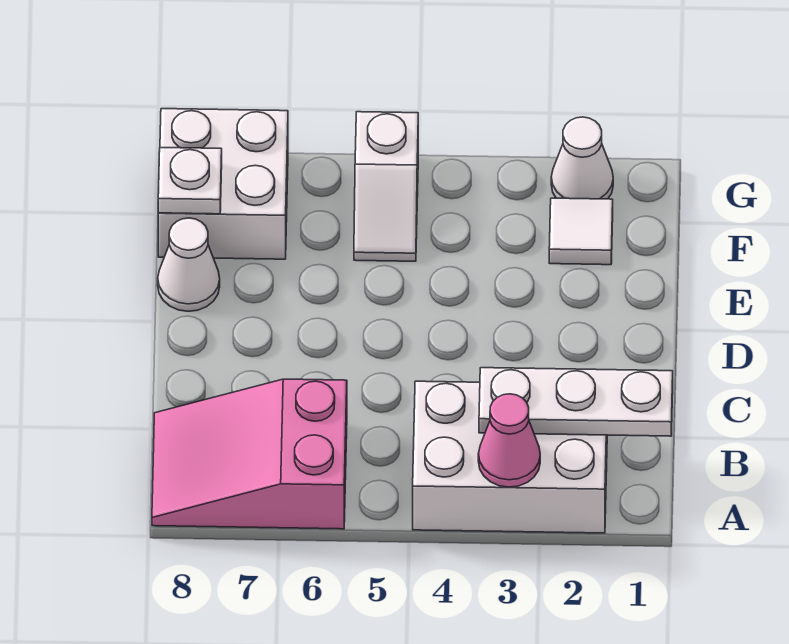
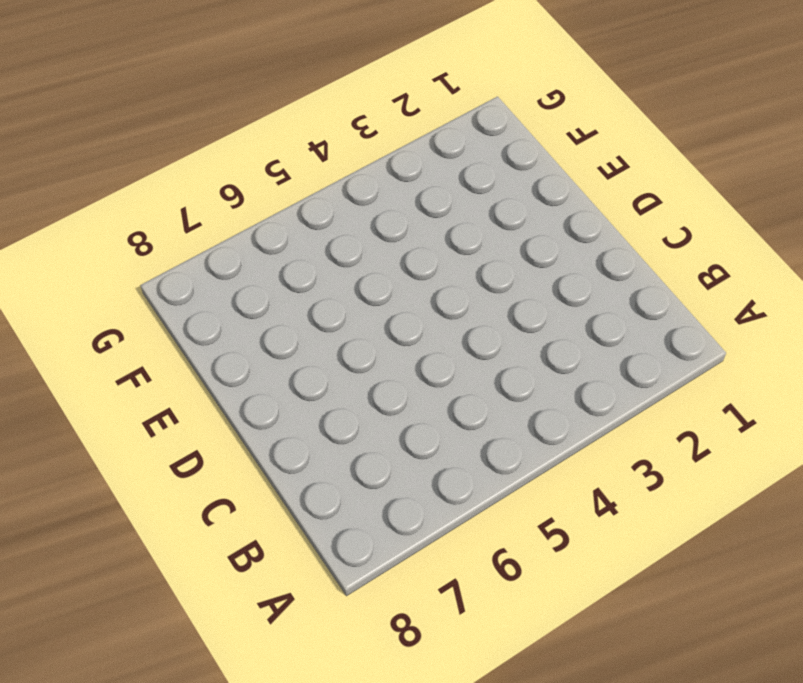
none -> white brick A2:B4 level 1
none -> pink slope A6:B8 level 1 top 6

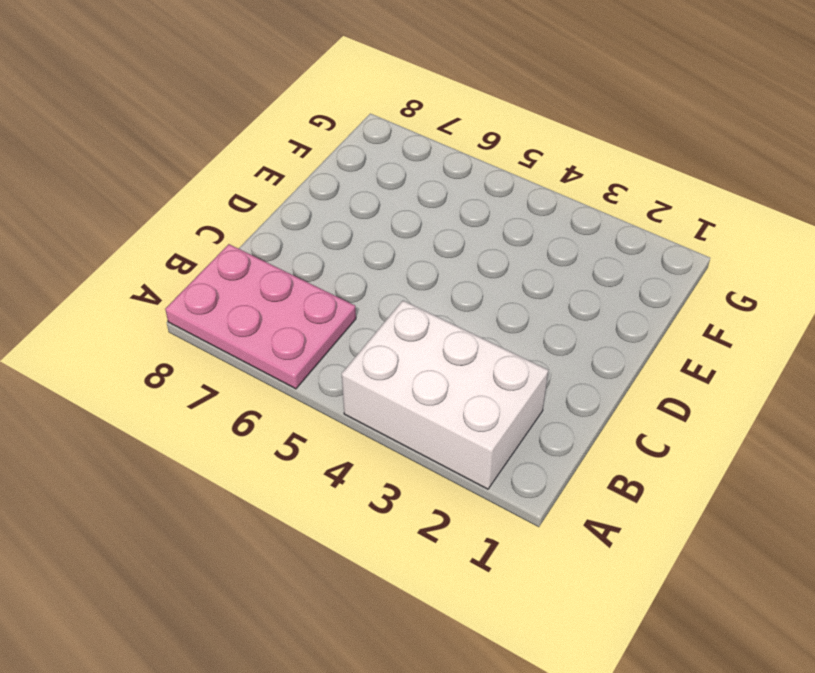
pink plate A6:B8 level 1 -> pink slope A6:B8 level 1 top 6
none -> white cone E8 level 1
none -> white tile F2 level 1

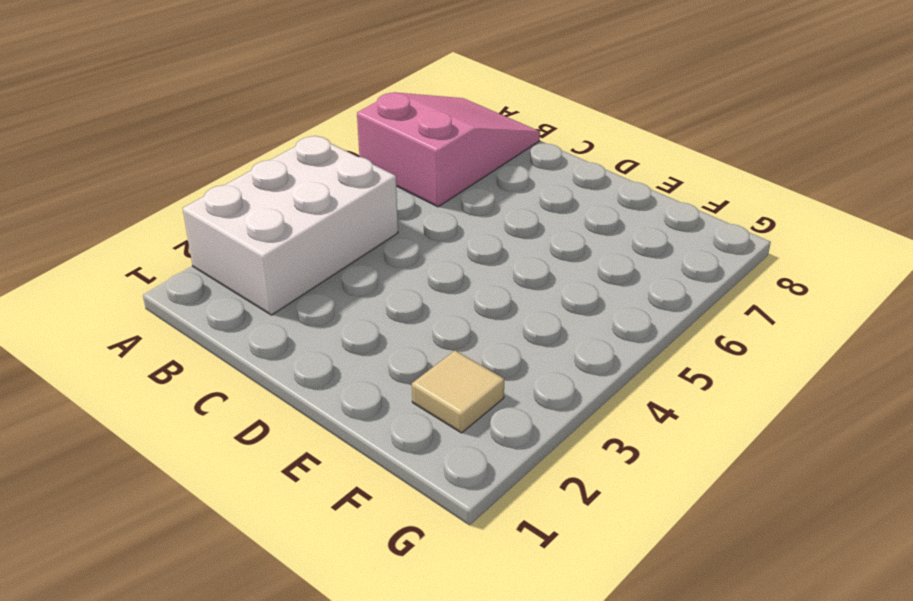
tan tile F2 level 1 -> white tile F2 level 1
none -> white cone E8 level 1
none -> white slope F5:G5 level 1 top G

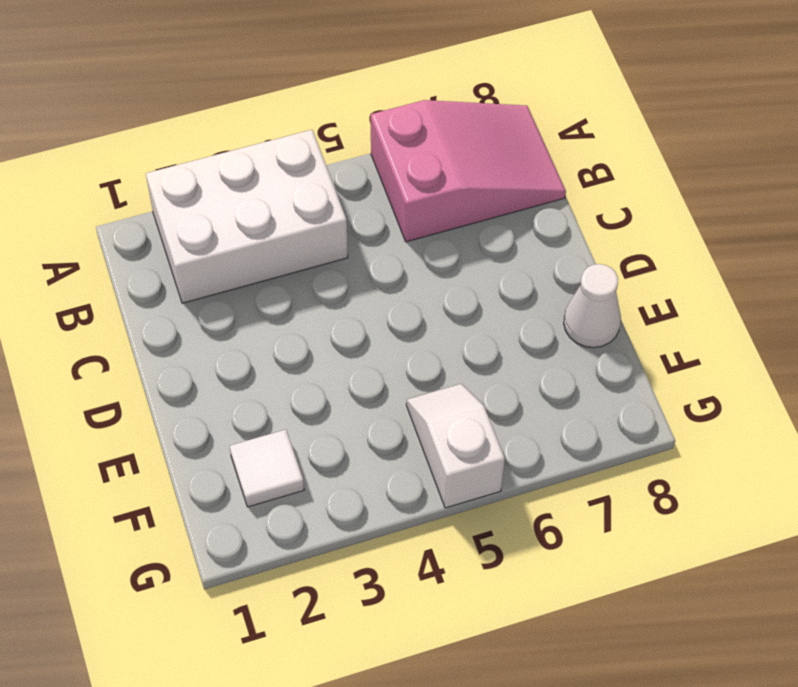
none -> white brick F7:G8 level 1
none -> white cone G2 level 1

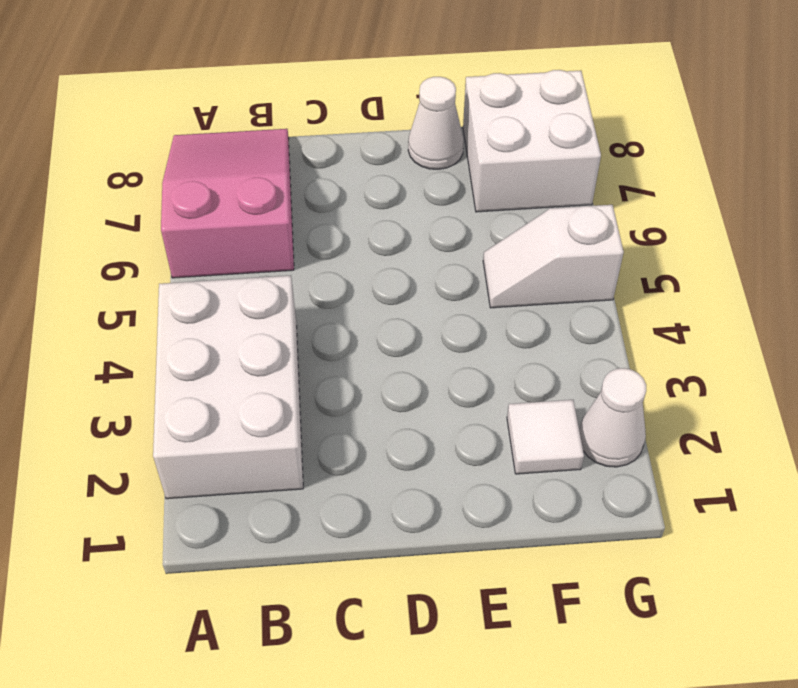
none -> pink cone A3 level 2
none -> white plate B1:B3 level 2

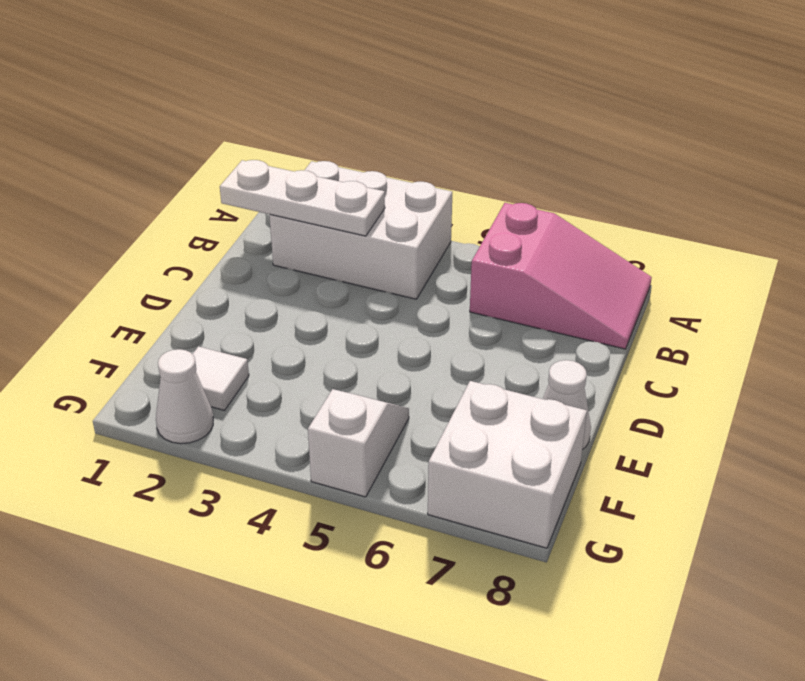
none -> pink cone A3 level 2
none -> white plate F8 level 2

